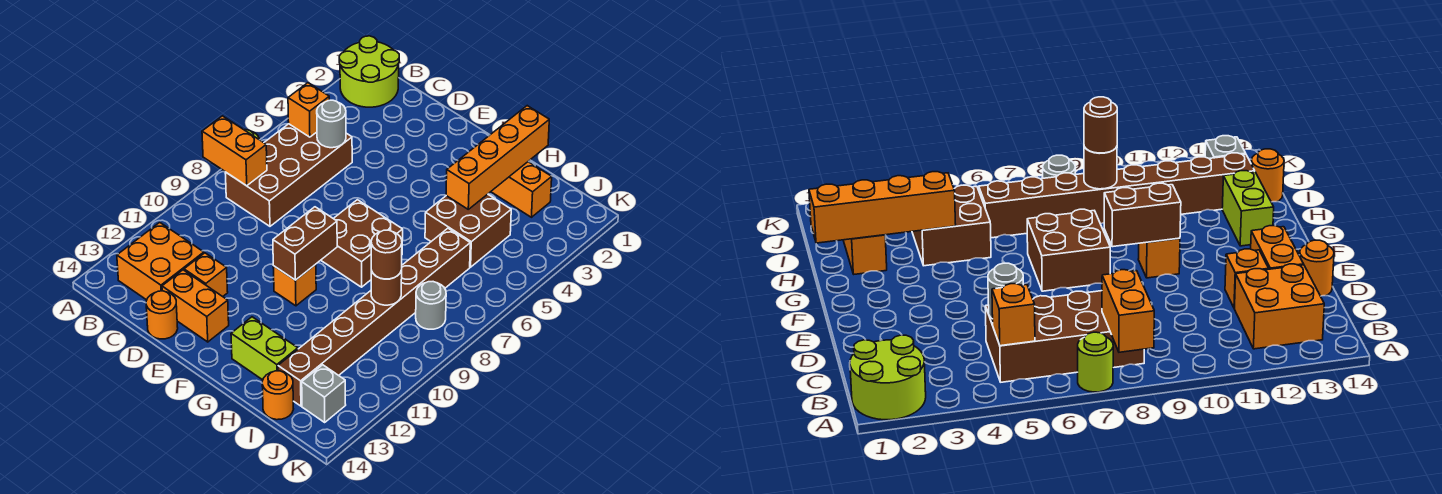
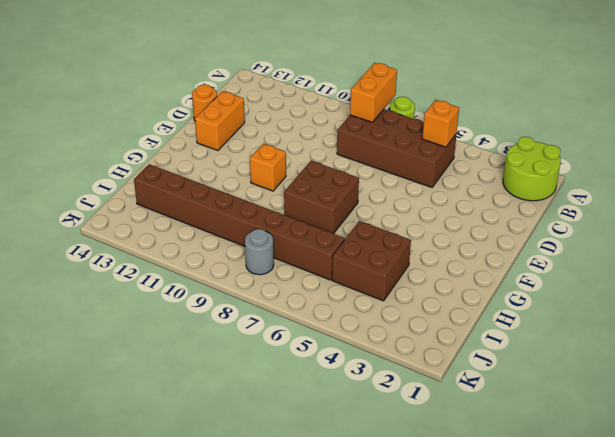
none -> orange brick B12:C13 level 1
none -> orange brick D12 level 1
none -> lime brick G13:H13 level 1

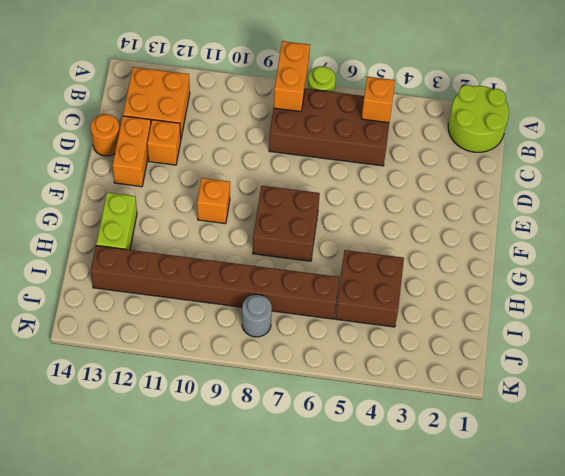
none -> orange brick H2:I2 level 1
none -> orange round brick I14 level 1
none -> grey brick J13 level 1

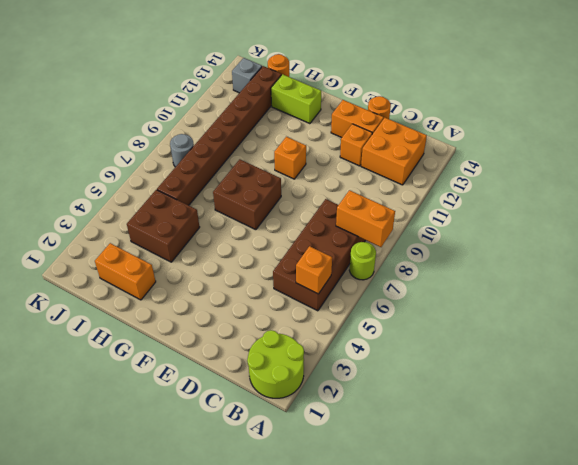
none -> grey round brick C5 level 2
none -> brown brick F9:F10 level 2
none -> orange brick H1:H4 level 2

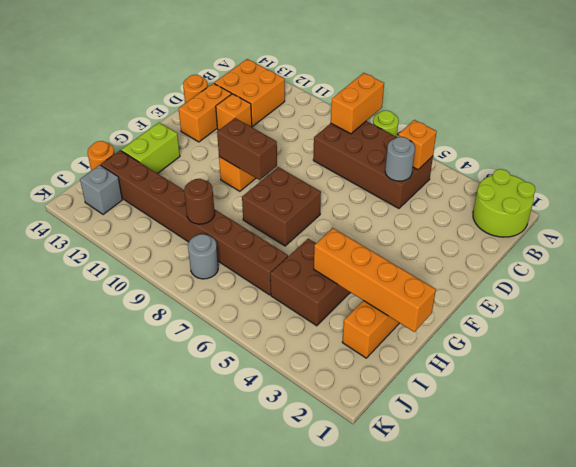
none -> brown round brick I9 level 3

